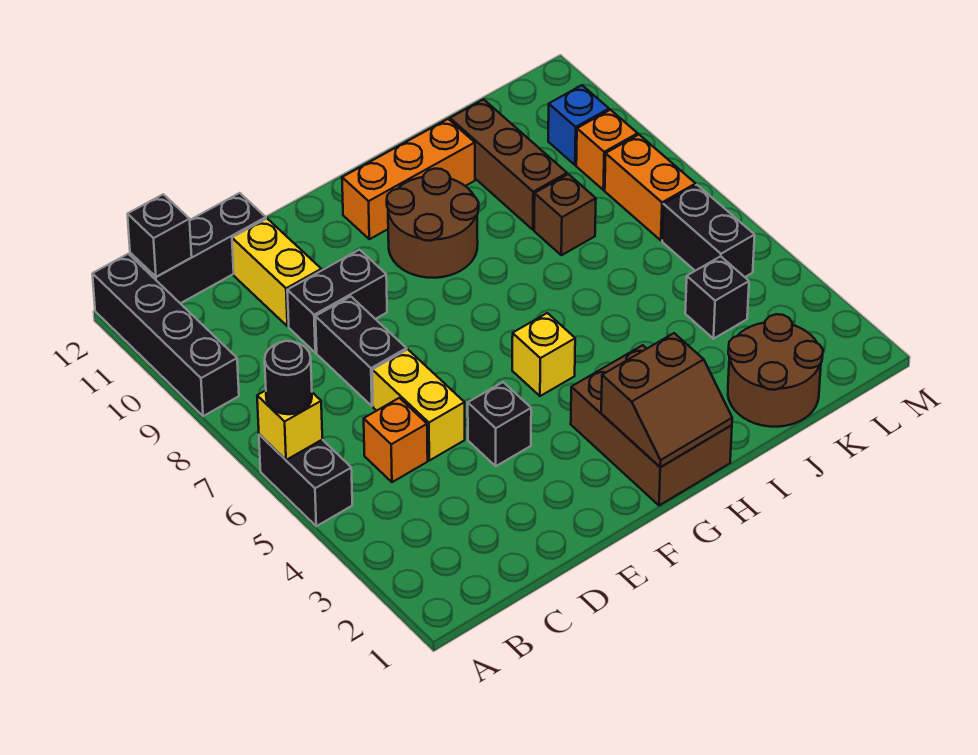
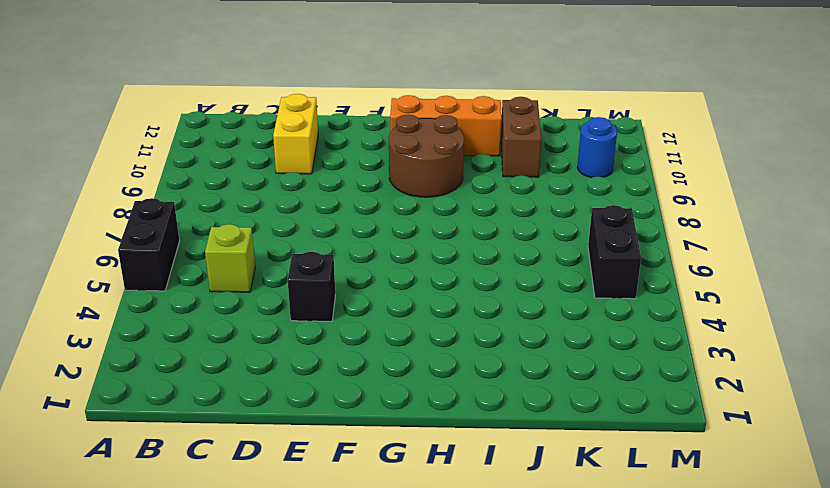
lime brick C5 level 1 -> orange brick C5 level 1
brown brick J10:J11 level 1 -> brown brick J9:J11 level 1
blue round brick L10 level 1 -> blue brick L10 level 1
none -> black brick A9:A12 level 1
none -> black brick B12:D12 level 1
none -> yellow brick D5:D6 level 1

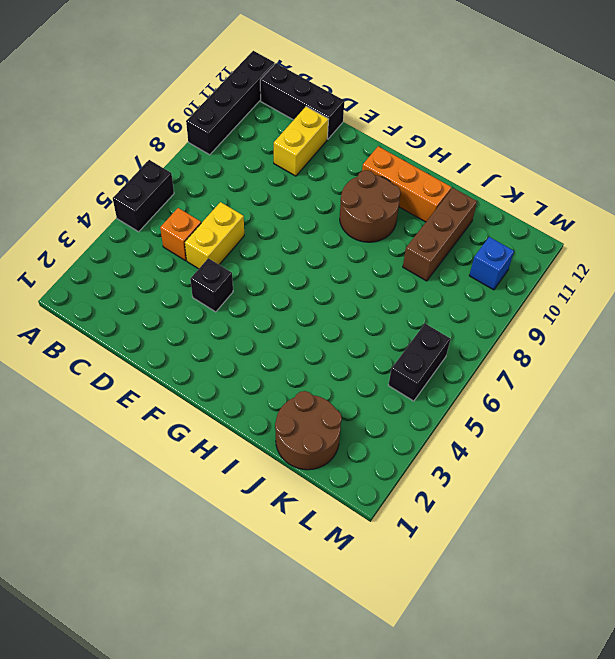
none -> black brick D7:D8 level 1
none -> black brick D9:E9 level 1
none -> brown brick G1:H3 level 1

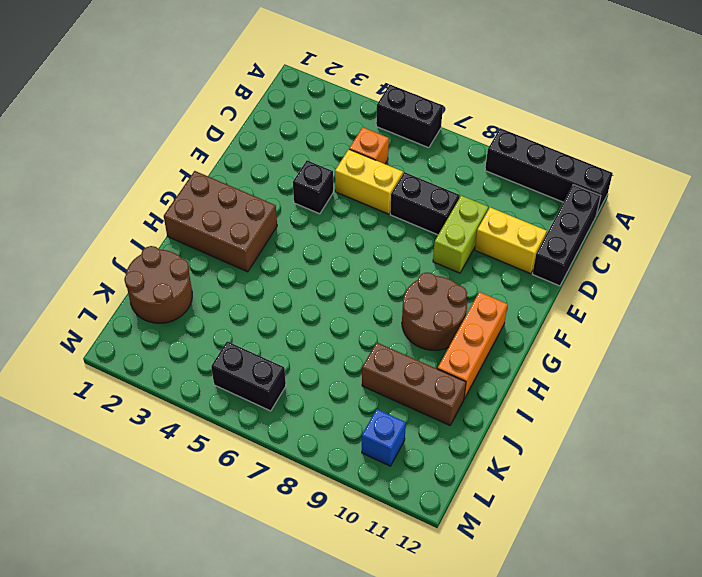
lime brick D9:E9 level 1 -> black brick D9:E9 level 1
none -> yellow brick G5 level 1
none -> brown brick J8 level 1
none -> black brick K4 level 1

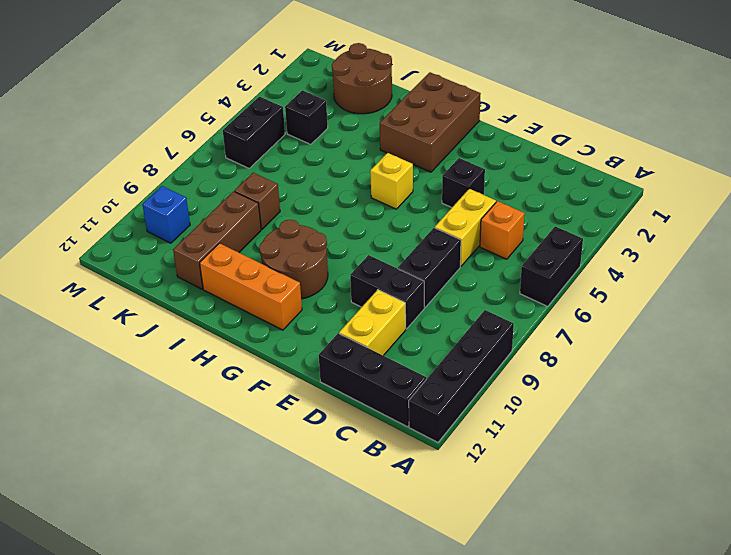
none -> orange brick L7:L8 level 1
none -> orange brick L9 level 1
none -> yellow brick A6 level 2

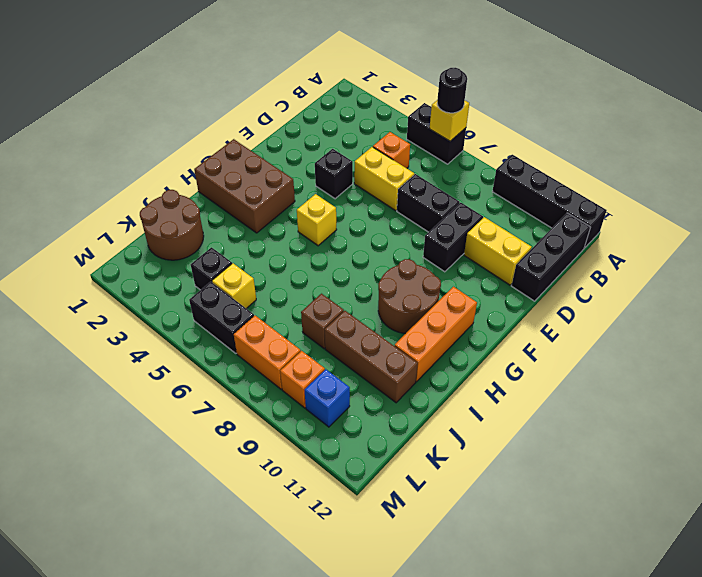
yellow brick K5 level 1 -> none
none -> black brick B12 level 2
none -> brown slope G1:H2 level 2 top 2

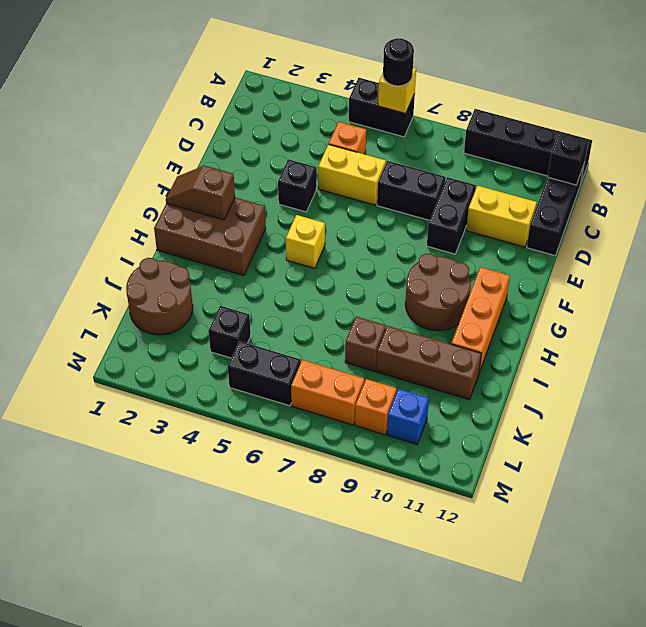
brown slope G1:G2 level 2 top 2 -> brown slope G1:H2 level 2 top 2

